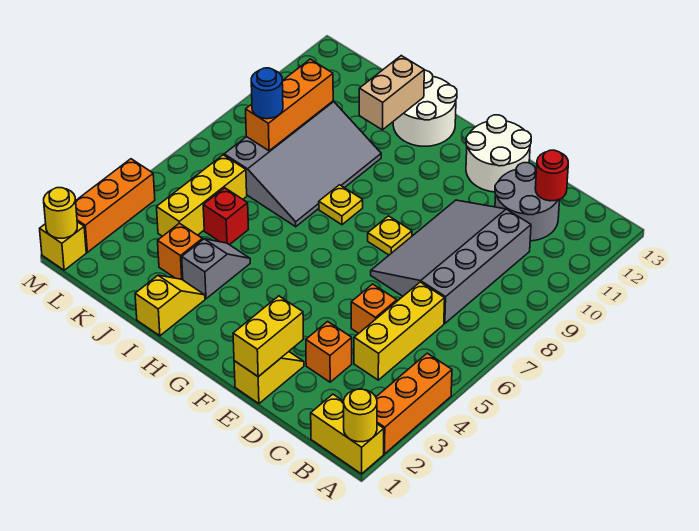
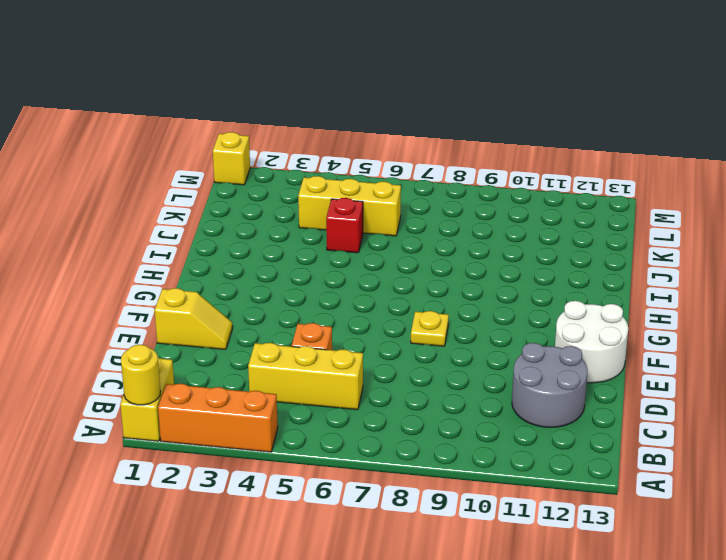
none -> grey slope C7:E10 level 1 top C
none -> orange brick D3 level 1
none -> yellow plate H8 level 1

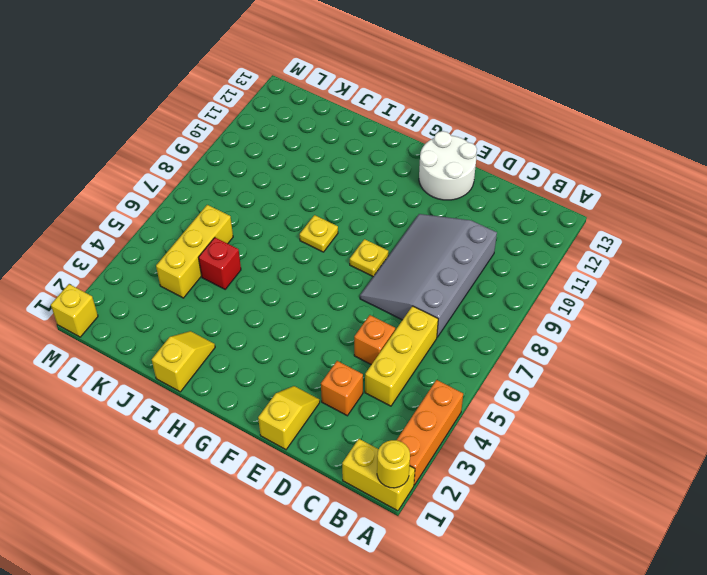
none -> grey round brick C11:D12 level 1
none -> white round brick H12:I13 level 1
none -> grey slope I3:I4 level 1 top 3

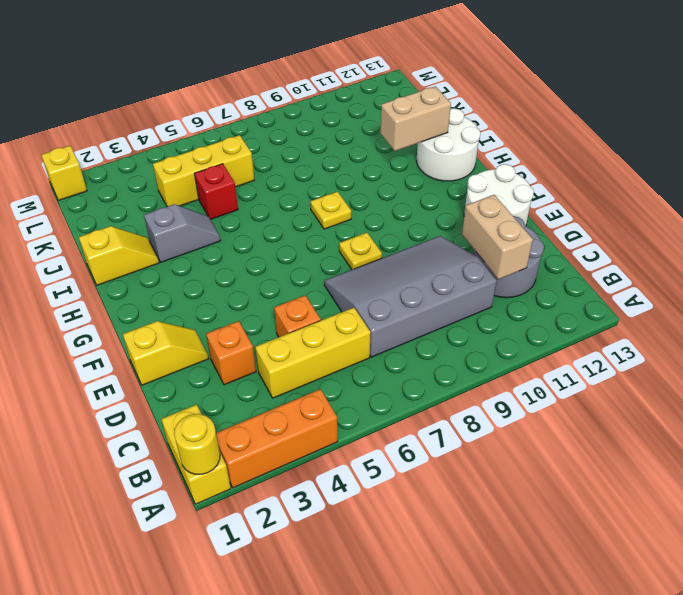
tan brick C11:D11 level 2 -> none
none -> grey slope I7:K10 level 1 top K
none -> orange brick J3 level 1
none -> orange brick M2:M4 level 1

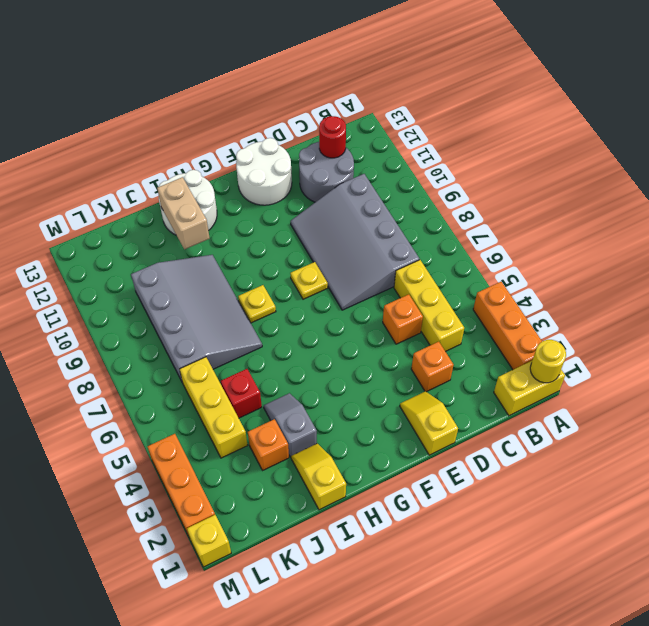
none -> yellow brick E1:E2 level 2
none -> orange brick K8:K10 level 2
none -> yellow round brick M1 level 2

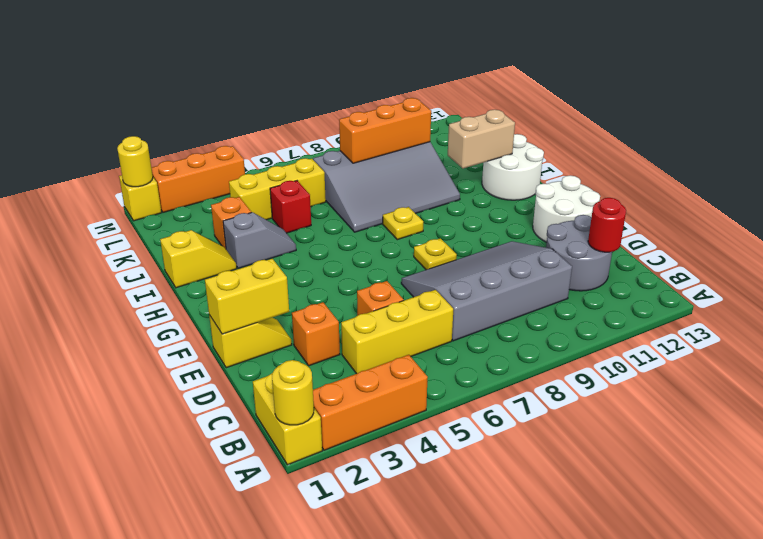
none -> blue round brick K8 level 3

